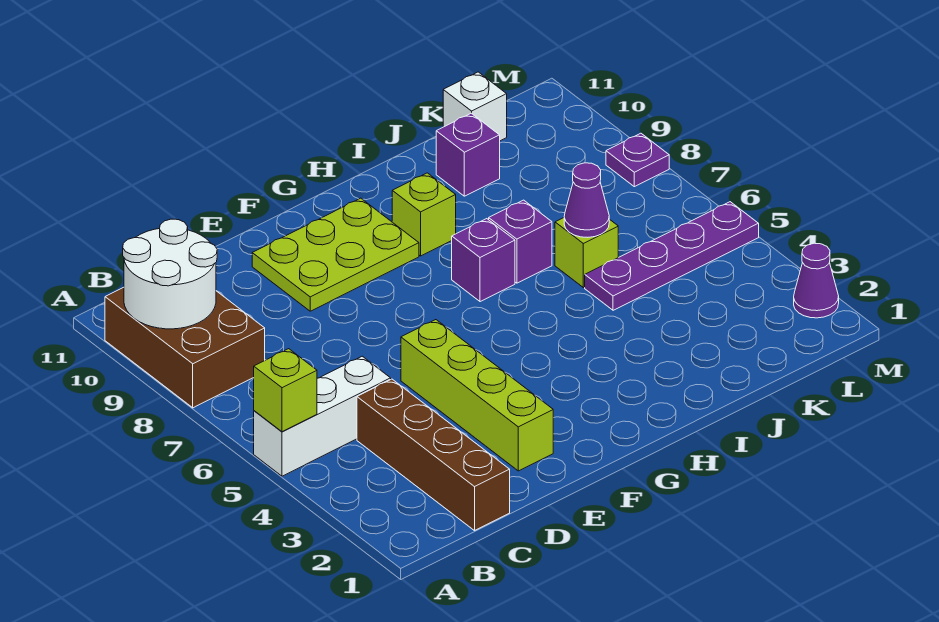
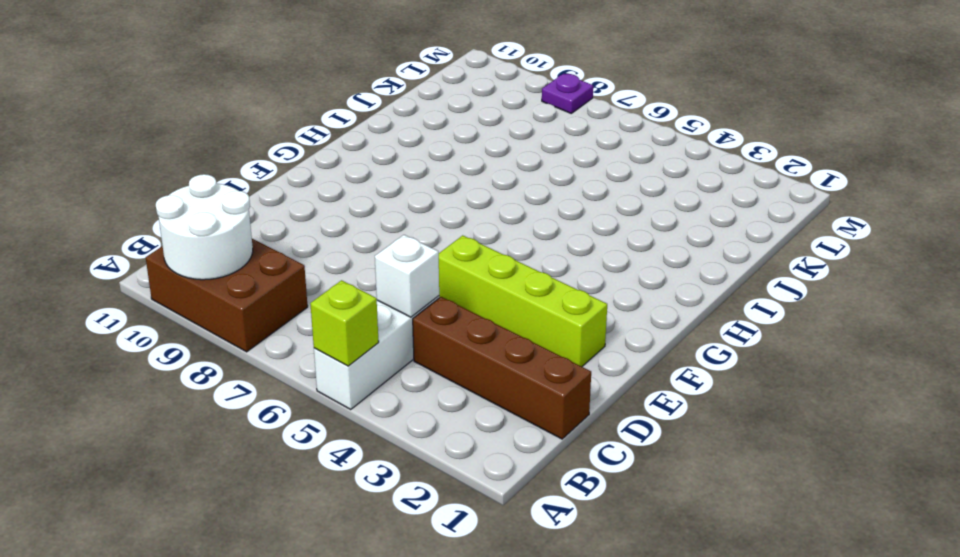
white brick C5 level 2 -> white brick K11 level 1
none -> lime plate E9:G10 level 1
none -> purple brick H7 level 1
none -> lime brick H9 level 1

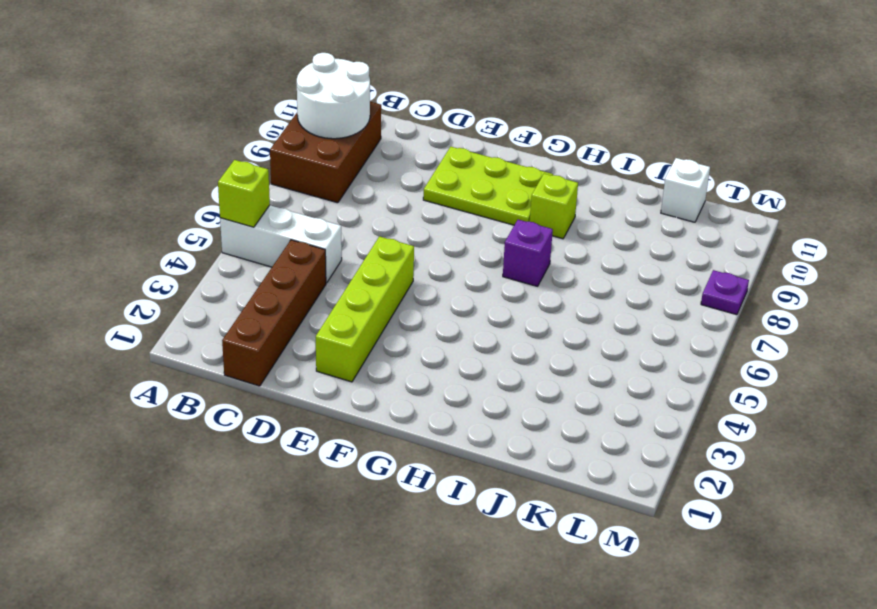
none -> purple brick I7 level 1
none -> purple plate J5:M5 level 1
none -> lime brick J6 level 1

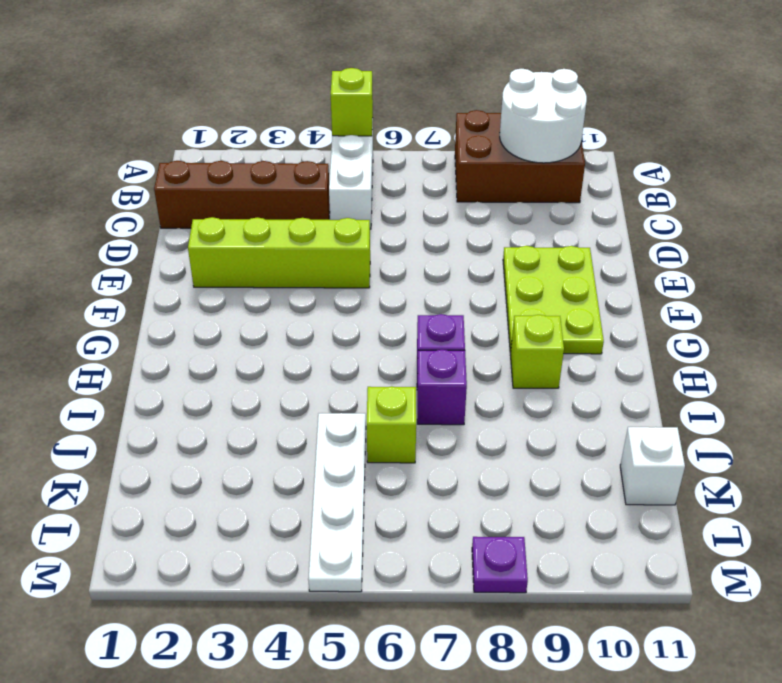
white plate J5:M5 level 1 -> purple plate J5:M5 level 1
none -> purple brick J10 level 1
none -> purple cone M2 level 1
none -> purple cone J6 level 2

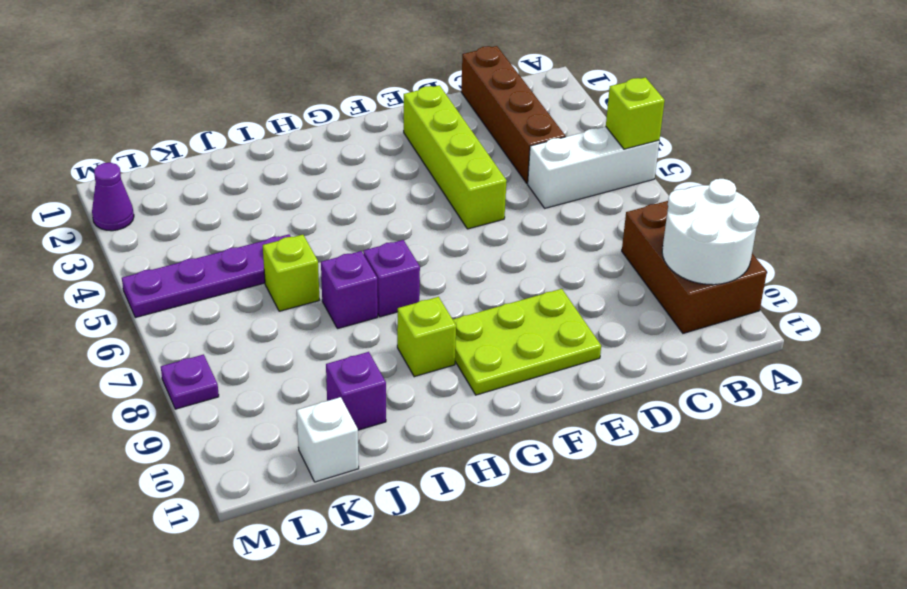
none -> purple cone J6 level 2

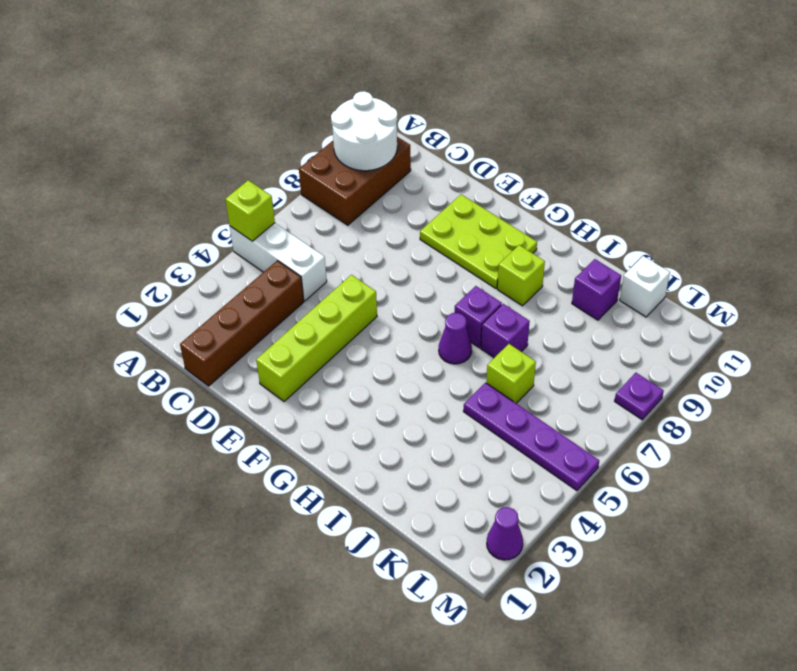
purple cone H6 level 1 -> purple cone J6 level 2

